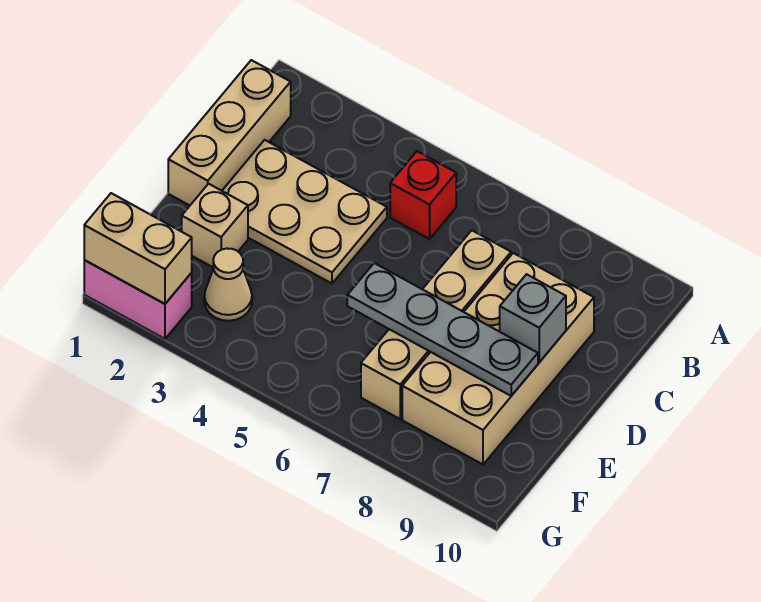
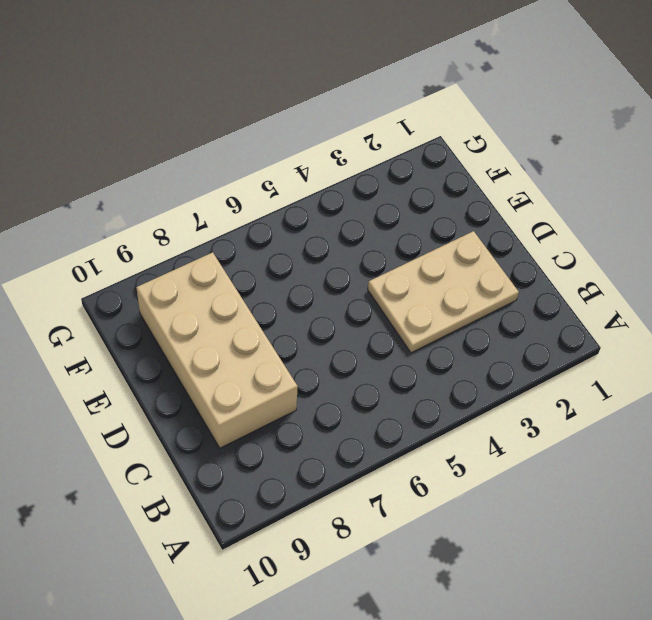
none -> tan brick B1:D1 level 1
none -> red brick B5 level 1

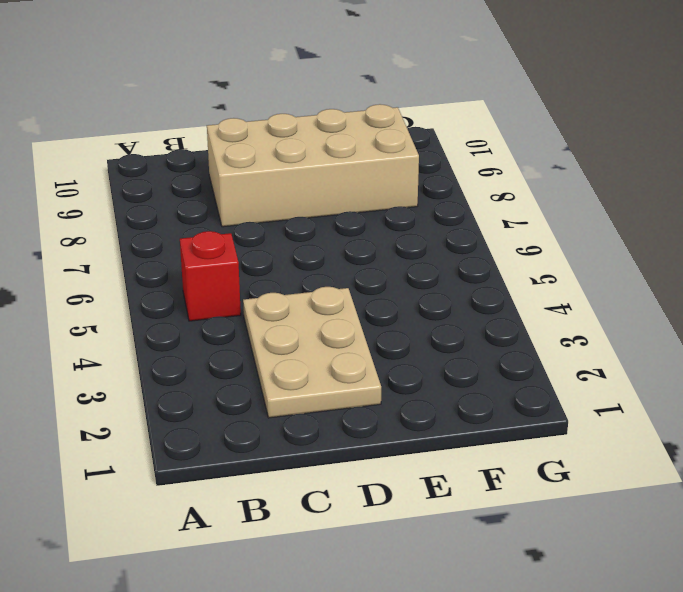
none -> tan brick B1:D1 level 1
none -> tan brick C7:F7 level 1

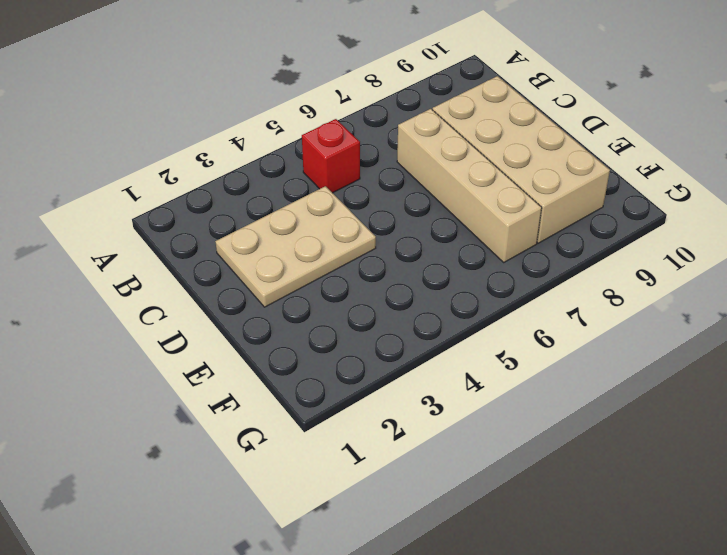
none -> tan brick B1:D1 level 1
none -> tan brick E2 level 1

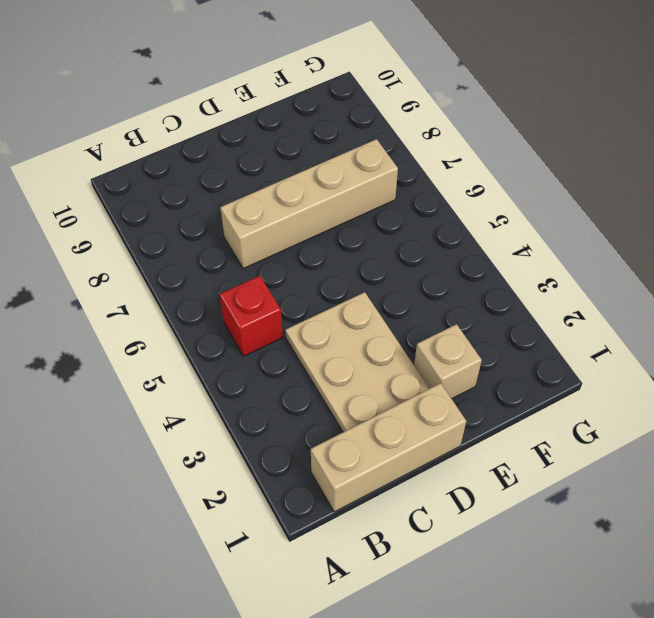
none -> tan brick C8:F9 level 1
none -> tan cone F3 level 1

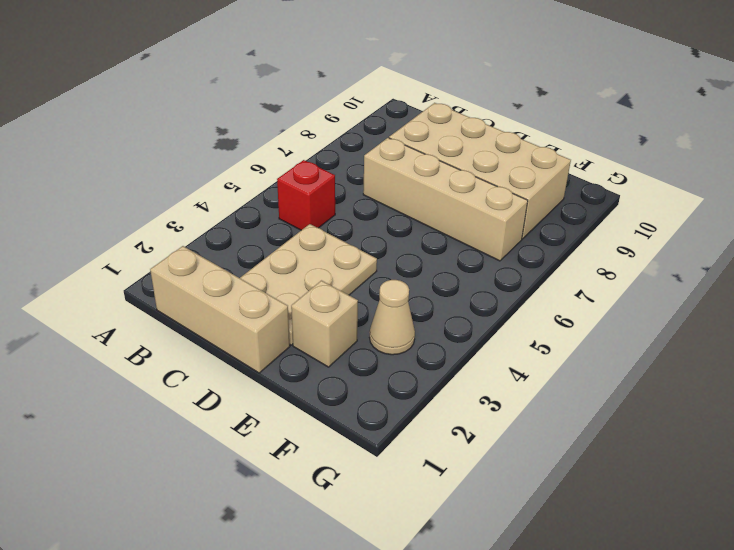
none -> pink brick G1:G2 level 1
none -> grey brick D9 level 2

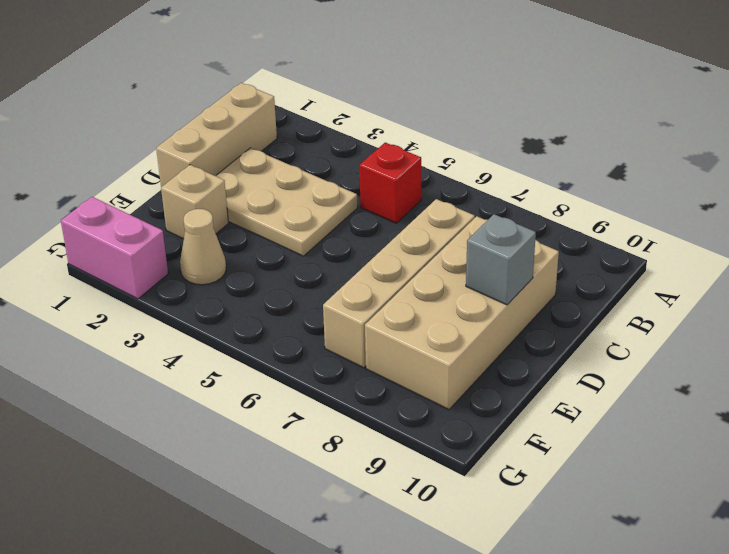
none -> grey plate E6:E9 level 2
none -> tan brick G1:G2 level 2

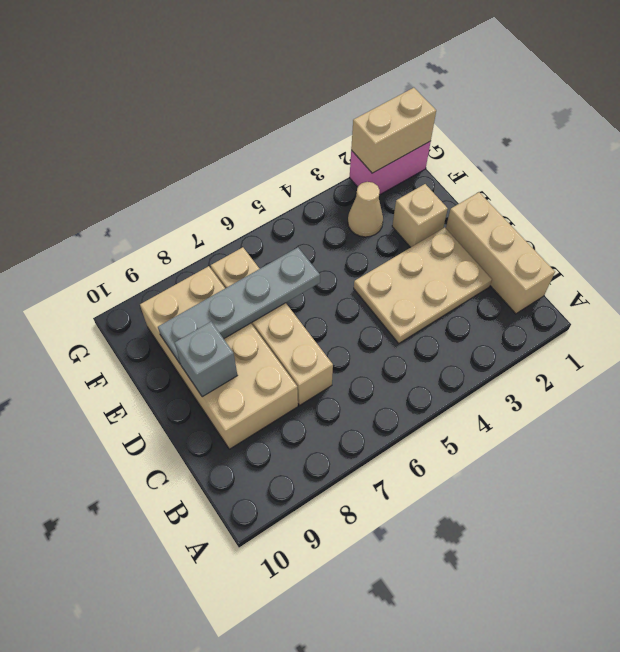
none -> red brick B5 level 1

